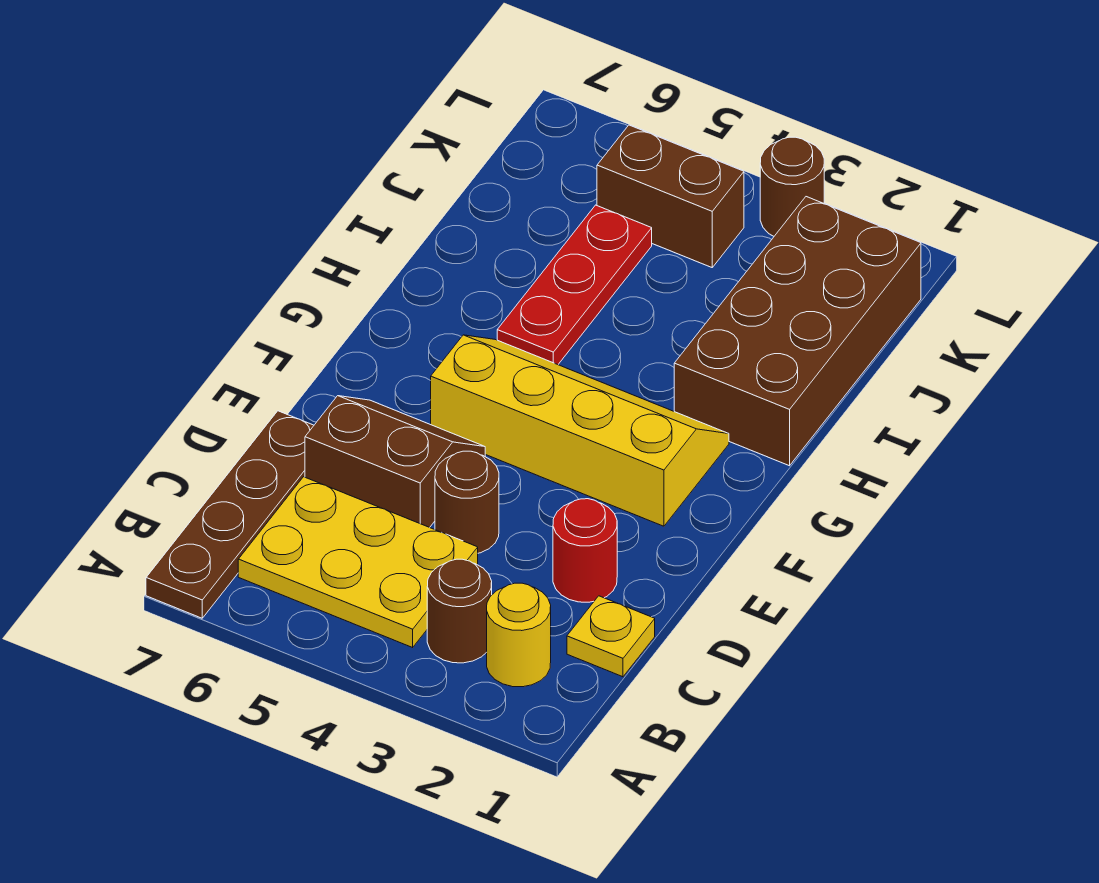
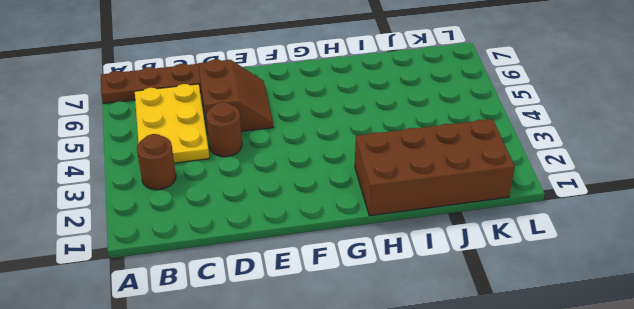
none -> yellow round brick B2 level 1
none -> yellow plate C1 level 1
none -> red round brick D2 level 1

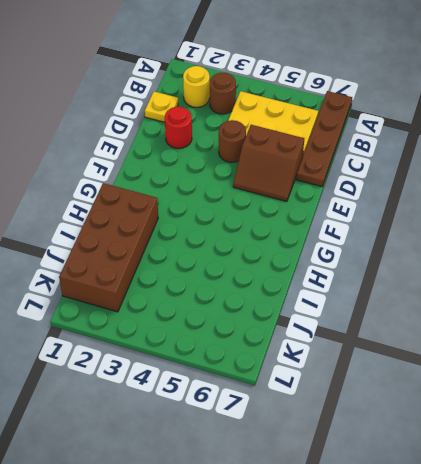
none -> yellow slope F2:G5 level 1 top F
none -> red plate H5:J5 level 1
none -> brown brick K4:K5 level 1

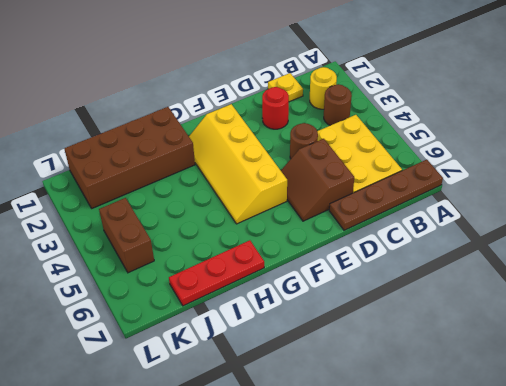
red plate H7:J7 level 1 -> red plate H5:J5 level 1
none -> brown round brick L3 level 1

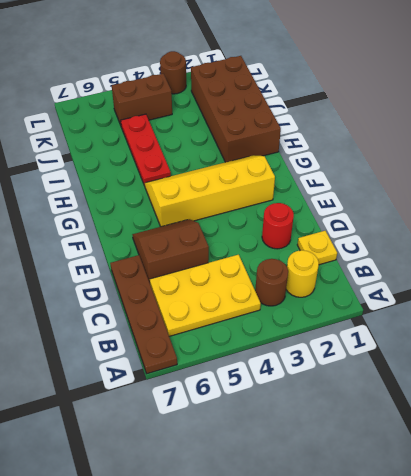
none -> brown round brick D4 level 1

